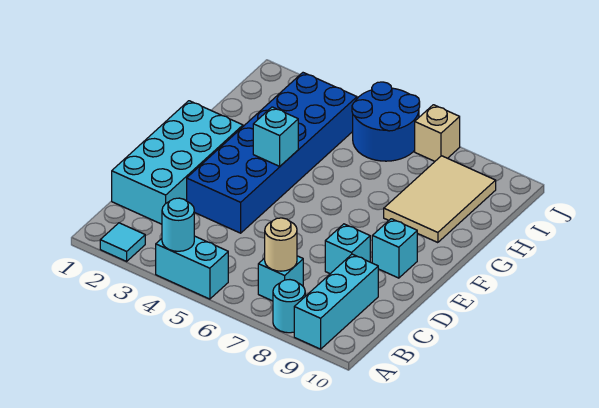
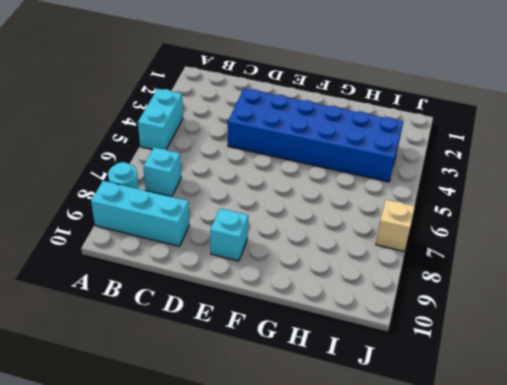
none -> cyan tile A2 level 1
none -> cyan brick C1:F2 level 1
none -> cyan brick D8 level 1

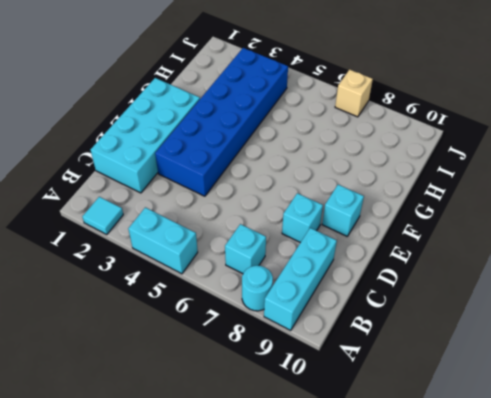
none -> tan tile G8:I9 level 1
none -> blue round brick I5:J6 level 1
none -> cyan round brick A4 level 2

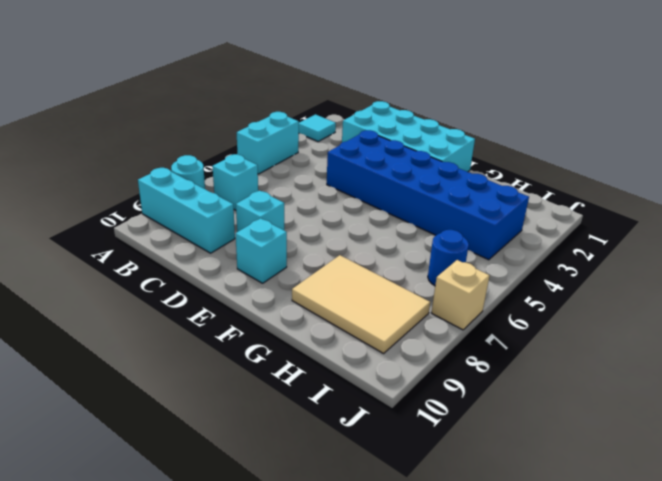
blue round brick I6 level 1 -> blue round brick I5:J6 level 1
none -> cyan round brick A4 level 2
none -> tan round brick B7 level 2
none -> cyan brick F4 level 2

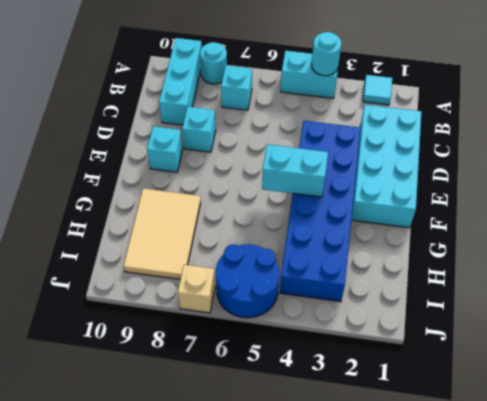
cyan brick F4:F5 level 2 -> cyan brick F4 level 2
none -> tan round brick B7 level 2

